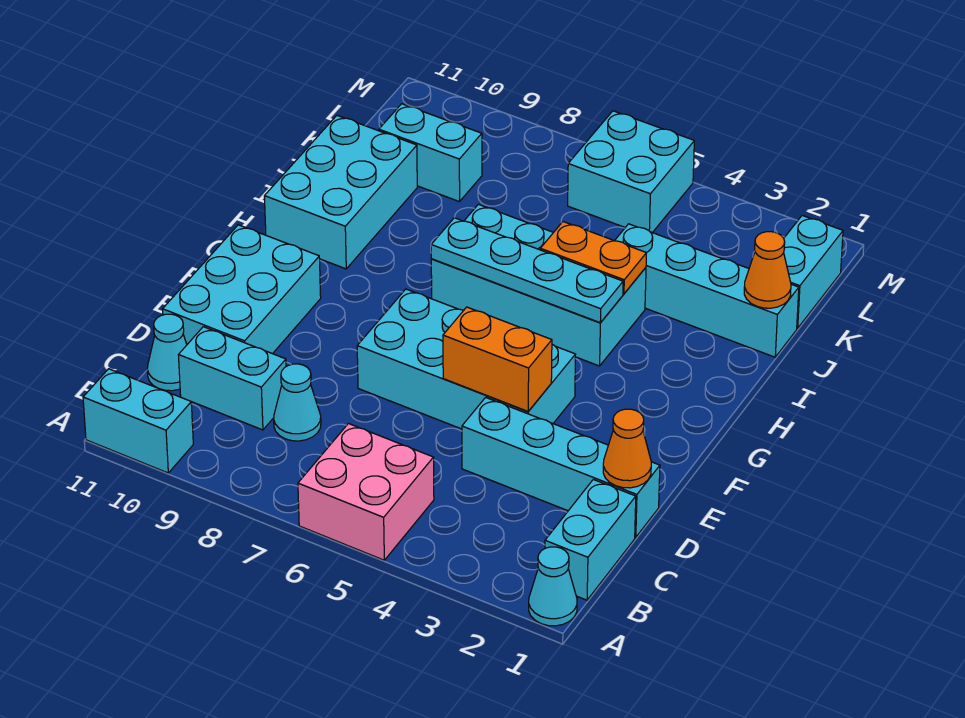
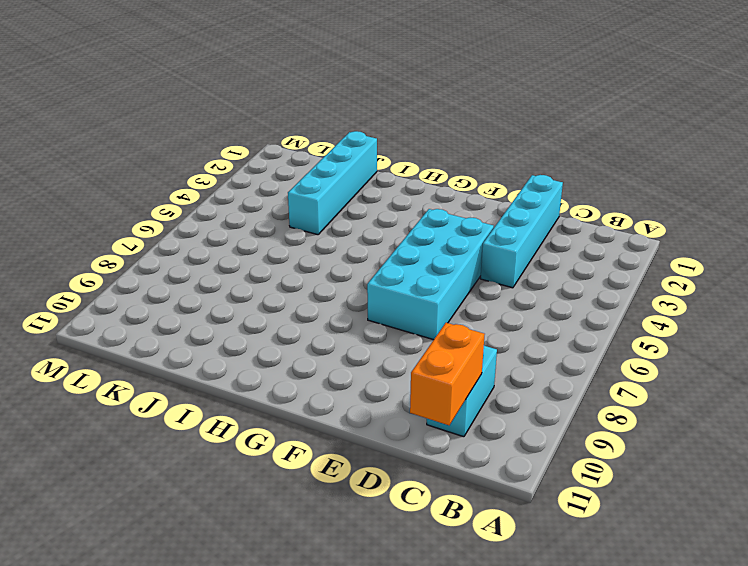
orange brick C10:C11 level 2 -> orange brick E4:E5 level 2
none -> cyan cone A1 level 1
none -> pink brick A5:B6 level 1
none -> cyan brick A10:A11 level 1

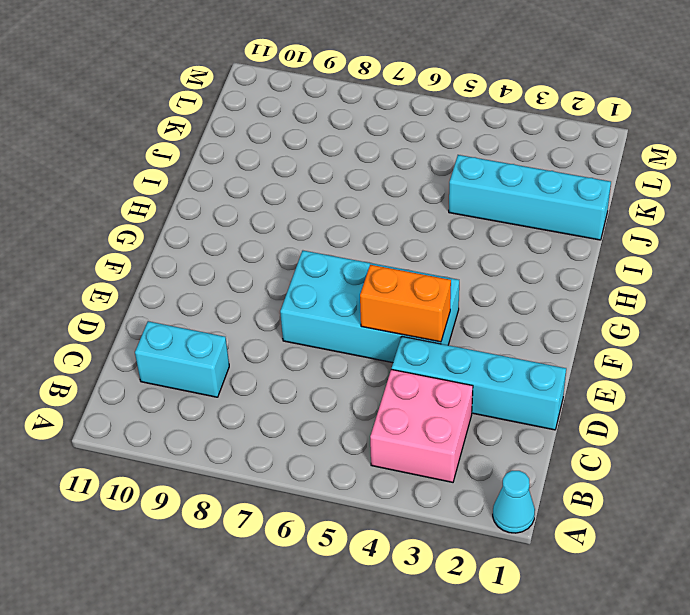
pink brick B3:C4 level 1 -> pink brick A5:B6 level 1
none -> cyan brick A10:A11 level 1
none -> cyan brick B1:C1 level 1
none -> cyan cone C8 level 1

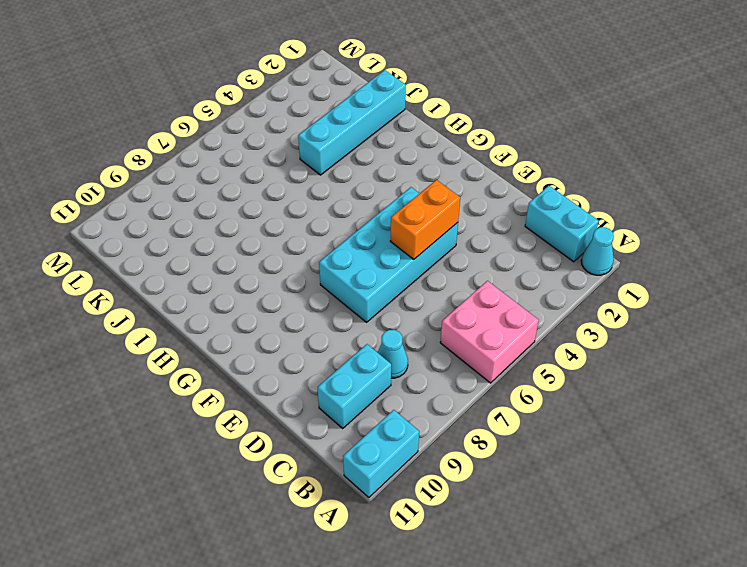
none -> cyan cone C11 level 1
none -> cyan brick D1:D4 level 1
none -> cyan brick D10:F11 level 1

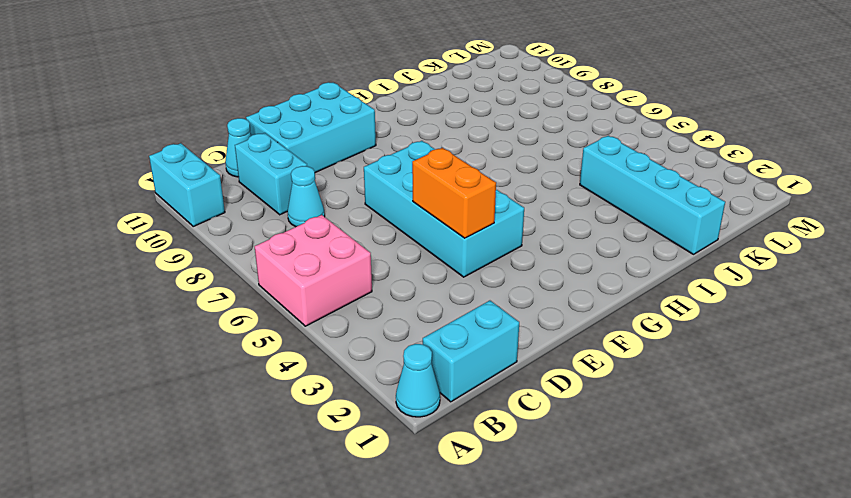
none -> cyan brick D1:D4 level 1
none -> cyan brick H4:I7 level 1
none -> cyan brick H10:J11 level 1

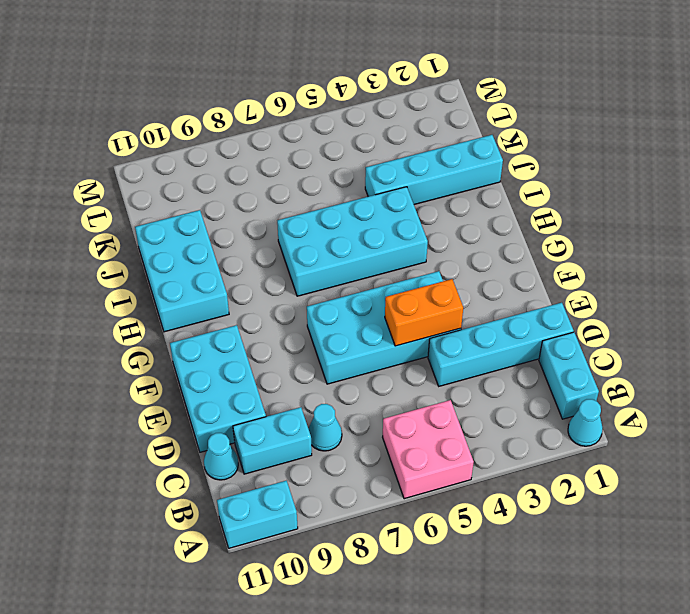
none -> cyan brick K1:L1 level 1
none -> cyan brick K9:K10 level 1
none -> cyan brick L5:M6 level 1

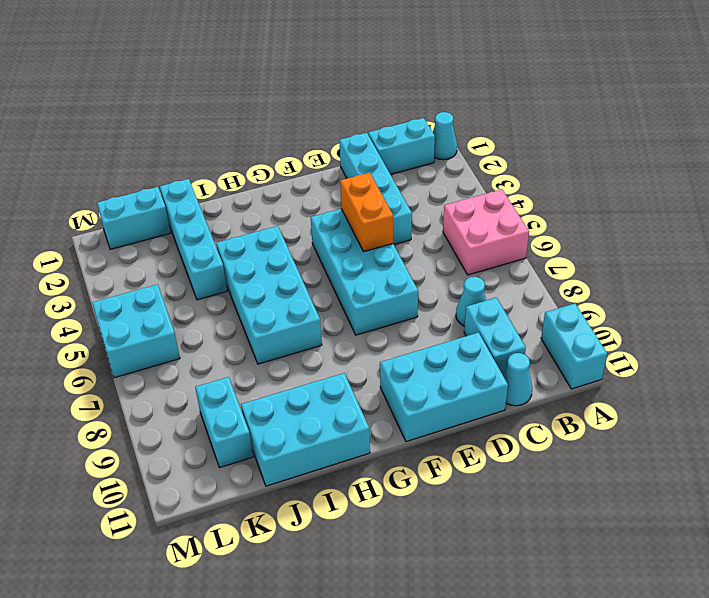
none -> orange cone D1 level 2
none -> cyan plate H4:H7 level 2
none -> orange plate I4:I5 level 2

